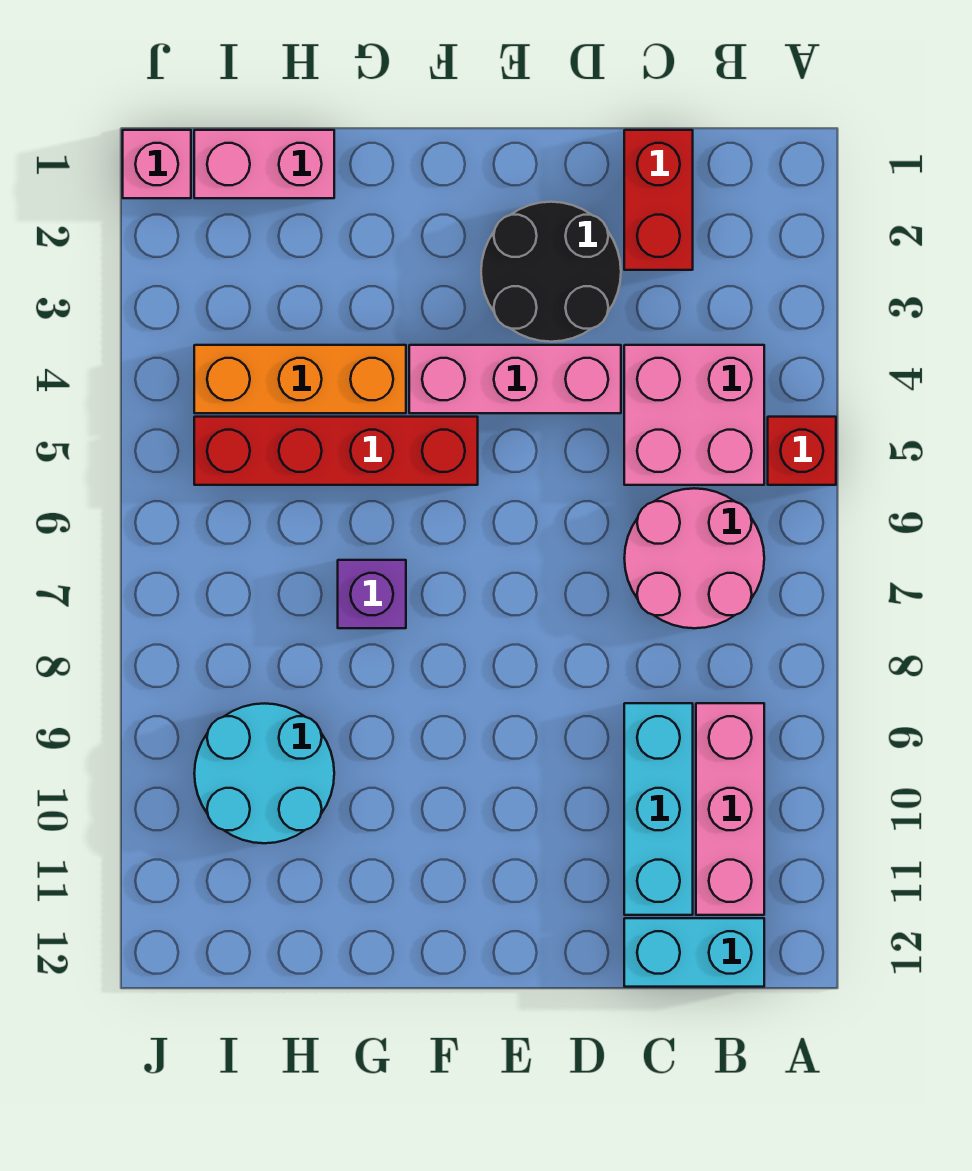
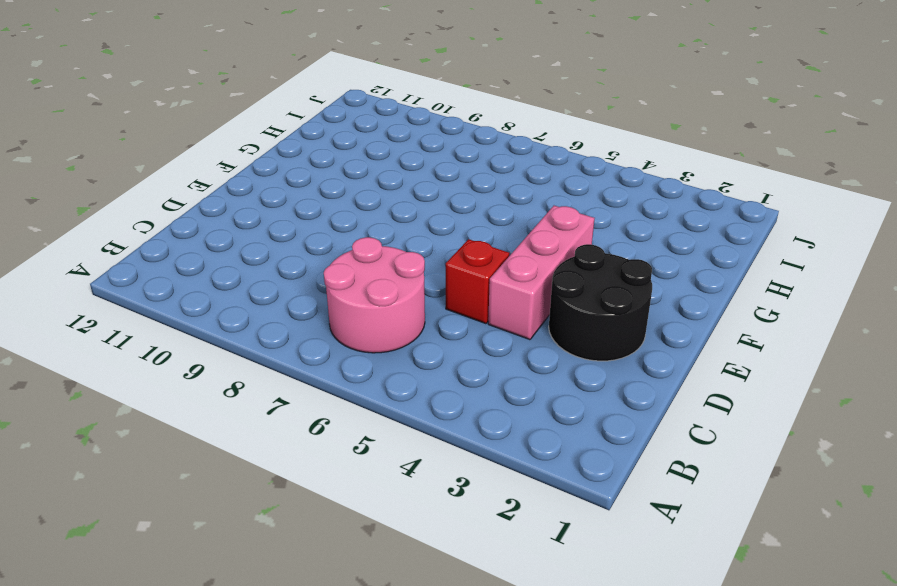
red brick D5 level 1 -> red brick A5 level 1
none -> pink brick B4:C5 level 1
none -> pink brick B9:B11 level 1
none -> cyan brick B12:C12 level 1

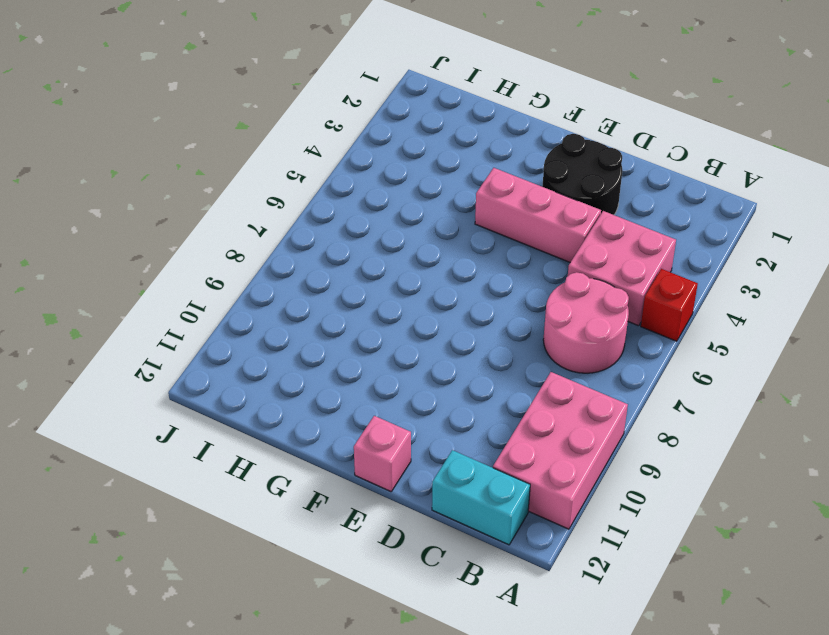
pink brick A9:B11 level 1 -> pink brick B9:B11 level 1
pink brick E12 level 1 -> pink brick J1 level 1
none -> red brick C1:C2 level 1
none -> cyan brick C9:C11 level 1
none -> red brick F5:I5 level 1

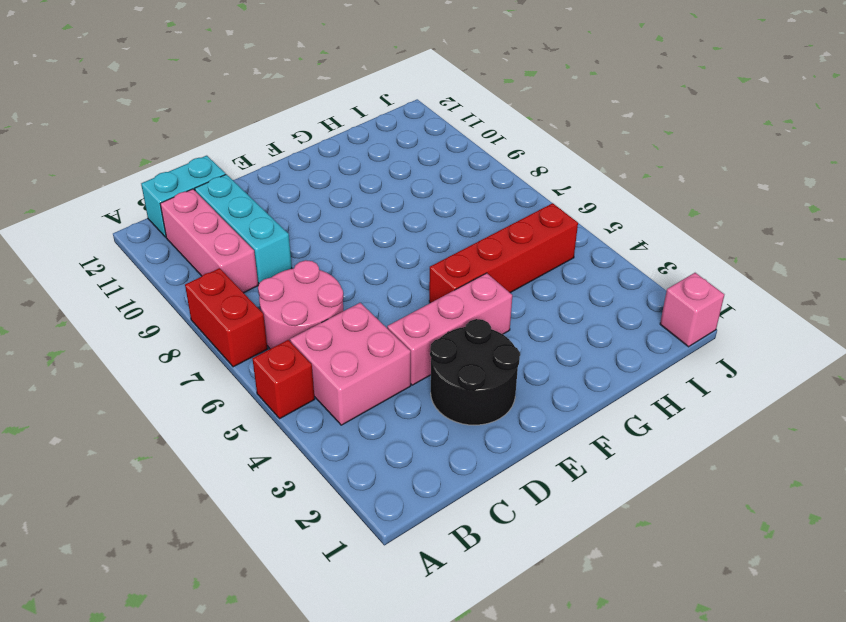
red brick A7:A8 level 1 -> red brick C1:C2 level 1
none -> orange brick G4:I4 level 1
none -> purple brick G7 level 1
none -> pink brick H1:I1 level 1

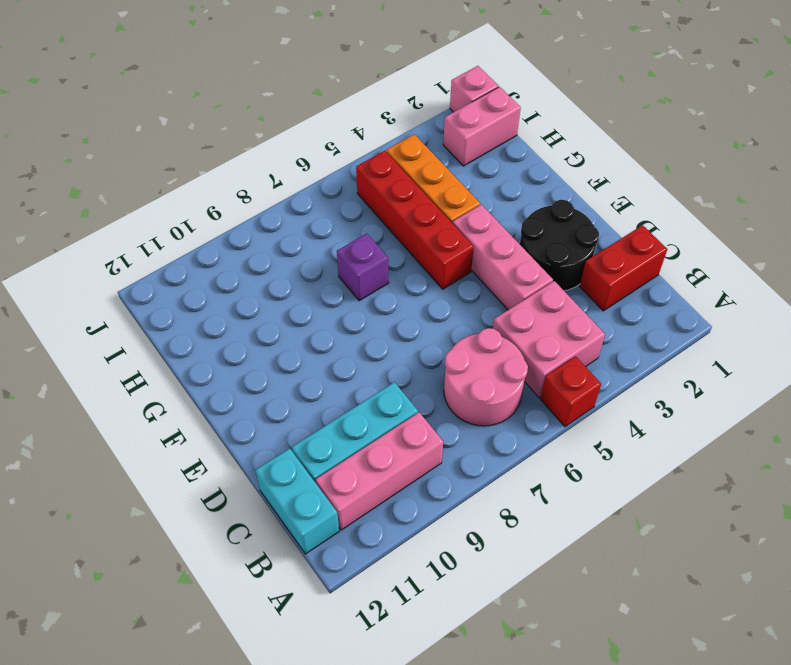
pink brick I1:I2 level 1 -> pink brick H1:I1 level 1
none -> cyan round brick H9:I10 level 1

